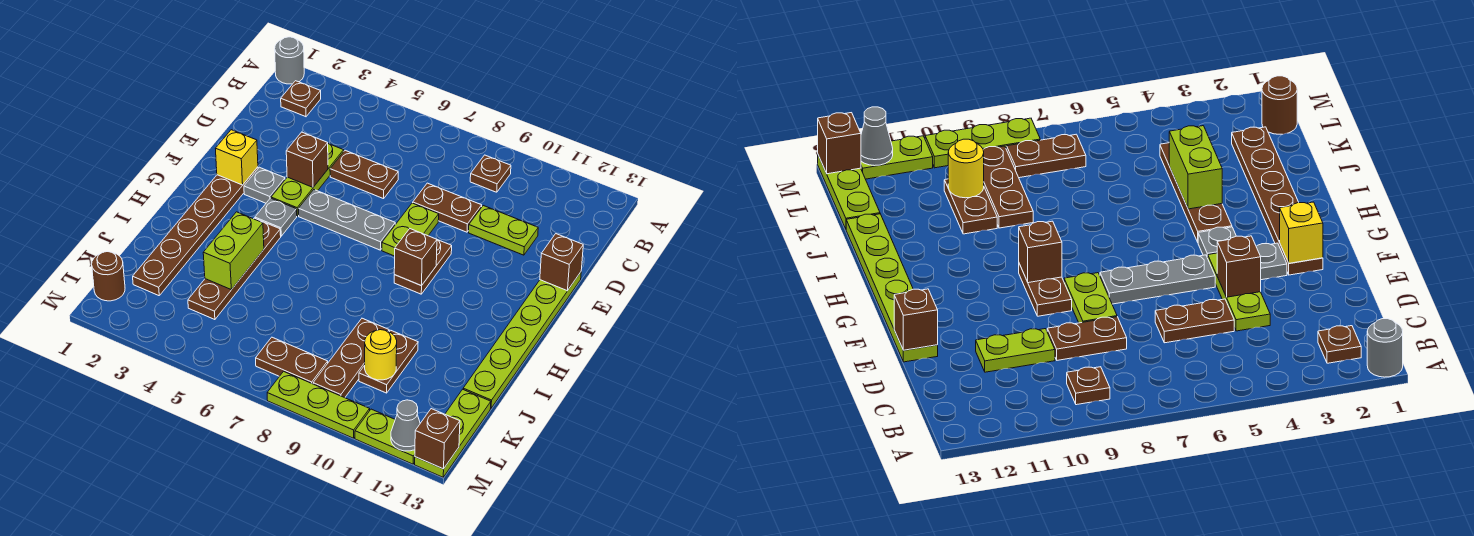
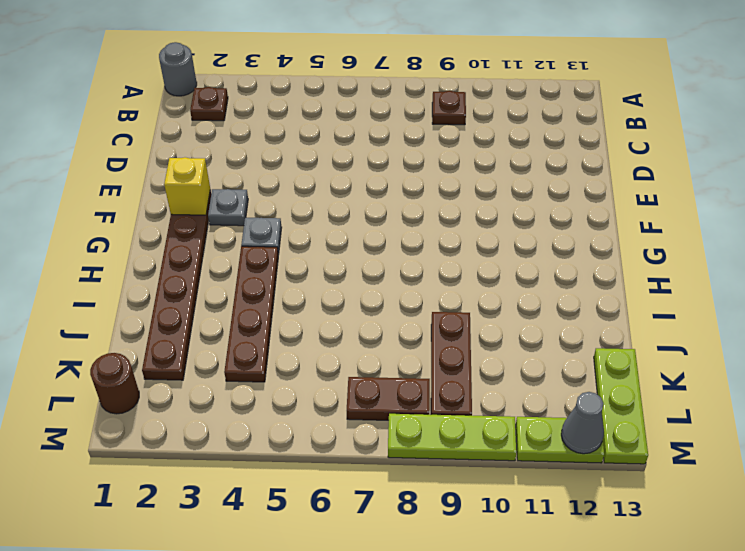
none -> lime plate D4:F4 level 1
none -> brown plate D5:D6 level 1
none -> brown plate D8:D9 level 1
none -> lime plate D10:D11 level 1

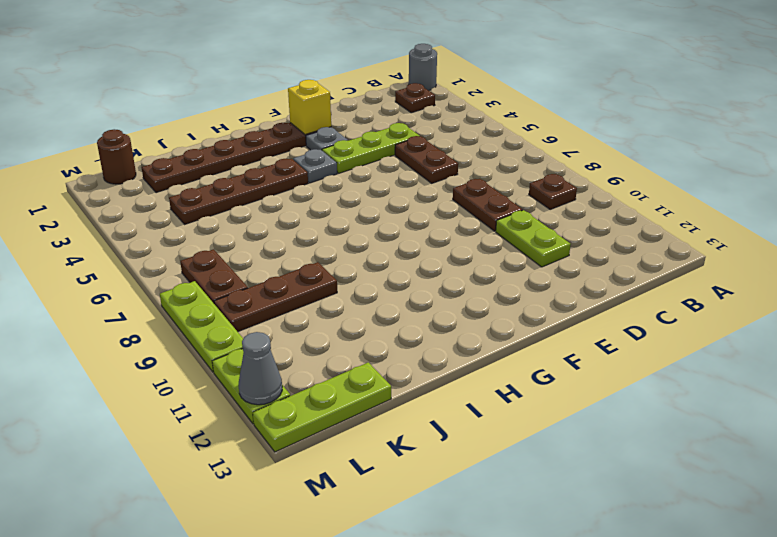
none -> lime plate E8:F8 level 1
none -> lime plate E13:J13 level 1
none -> grey plate F5:F7 level 1
none -> brown plate F9:G9 level 1

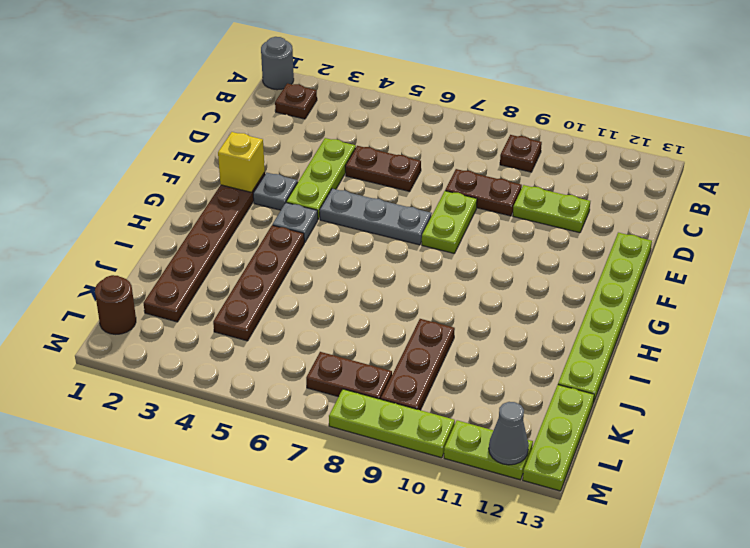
none -> brown plate F9:G9 level 1
none -> brown plate J10:K10 level 1
none -> brown brick E4 level 2
none -> brown brick E13 level 2

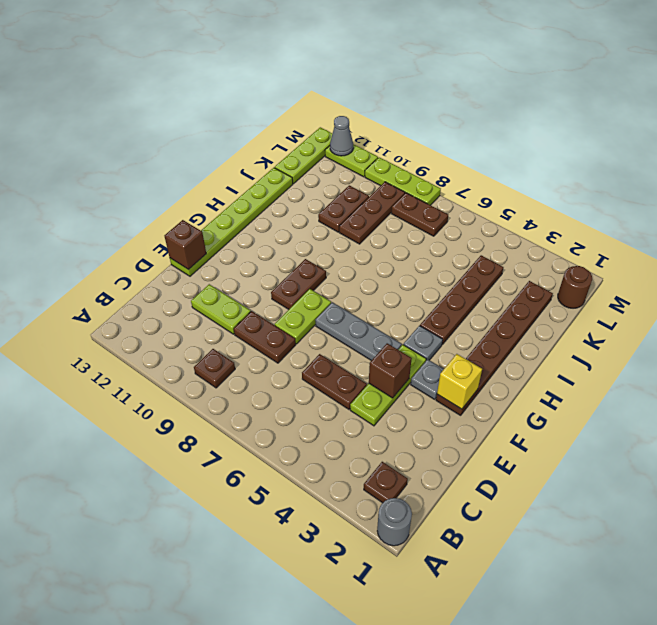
none -> brown brick G9 level 2
none -> lime brick I4:J4 level 2
none -> yellow round brick K10 level 2
none -> brown brick M13 level 2

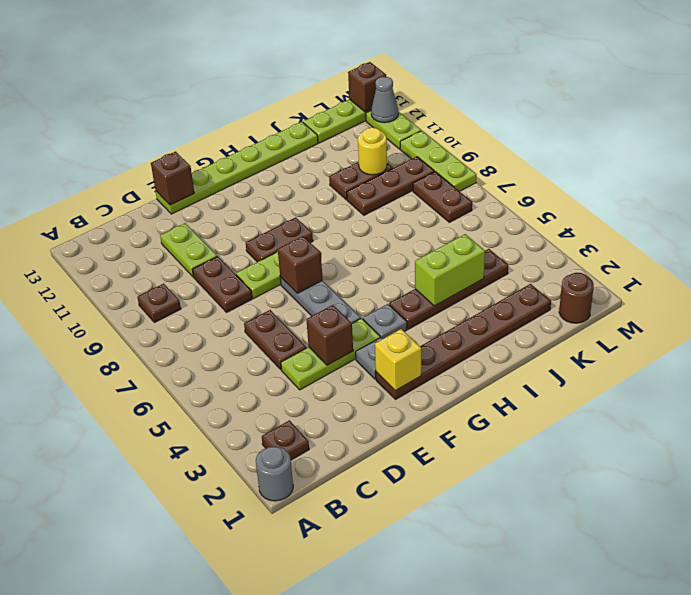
brown brick F7 level 2 -> brown brick G9 level 2

